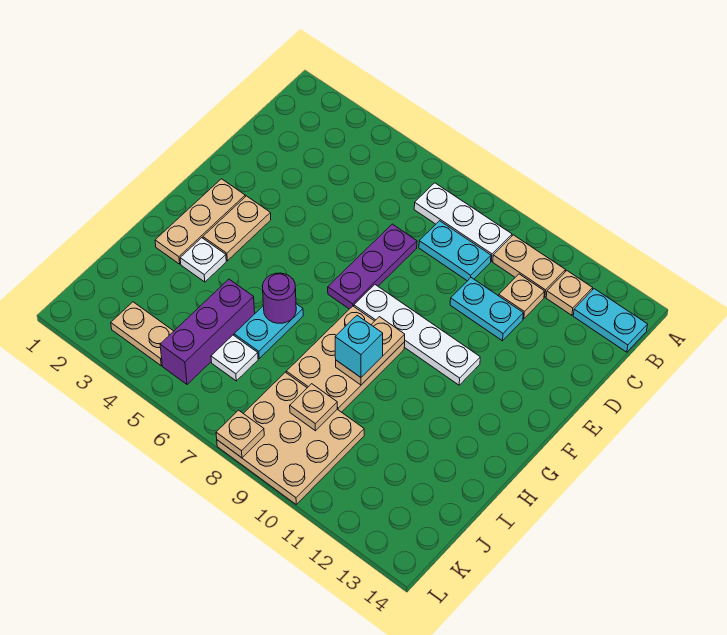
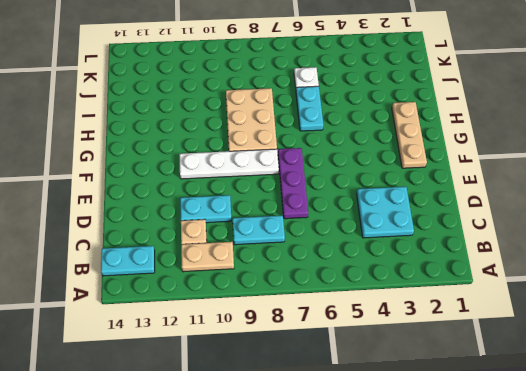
cyan plate C3:D4 level 1 -> none
none -> white plate B7:B9 level 1
none -> tan plate B12 level 1
none -> tan plate F3:G3 level 1

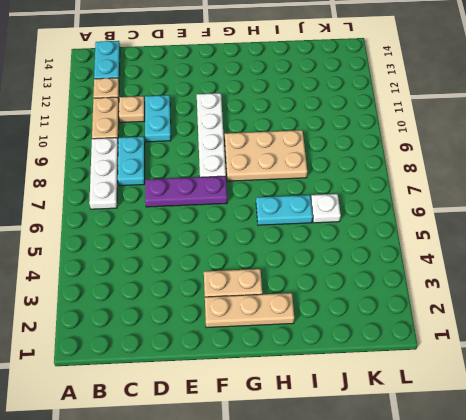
none -> white plate H3 level 1
none -> purple brick I5:K5 level 1
none -> tan plate J8:L10 level 1

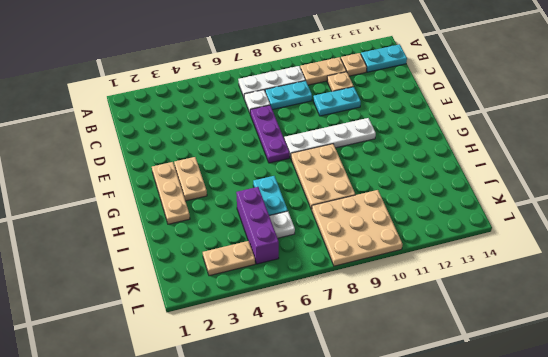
white plate C7 level 1 -> white plate H3 level 1
none -> tan plate G9:H9 level 2
none -> purple round brick H6 level 2
none -> tan plate J9 level 2

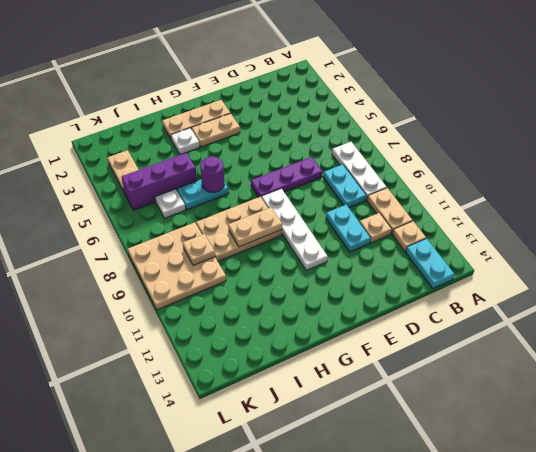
none -> tan plate L8 level 2
none -> cyan brick H9 level 3

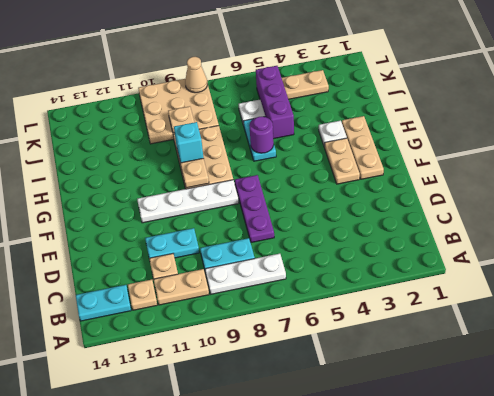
tan cone L8 level 2 -> tan plate L8 level 2

